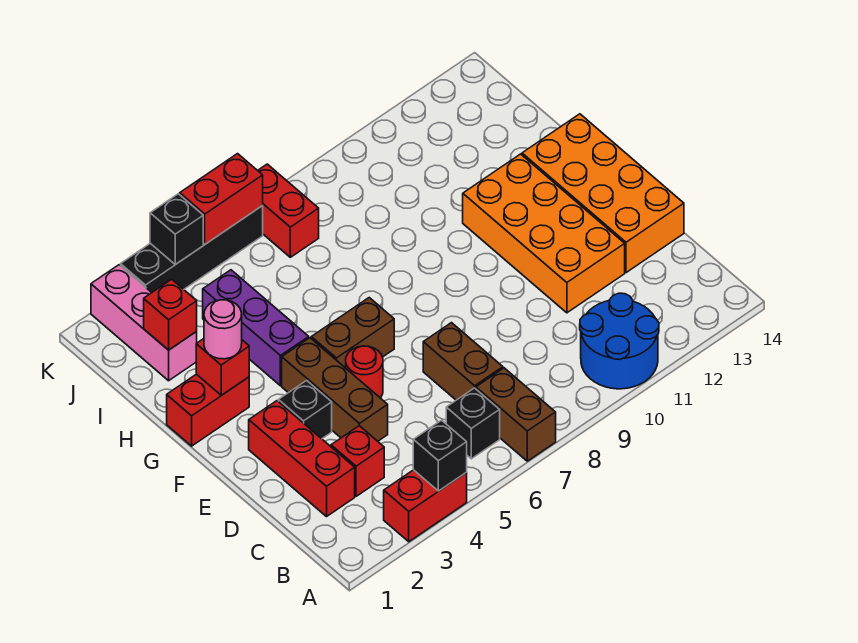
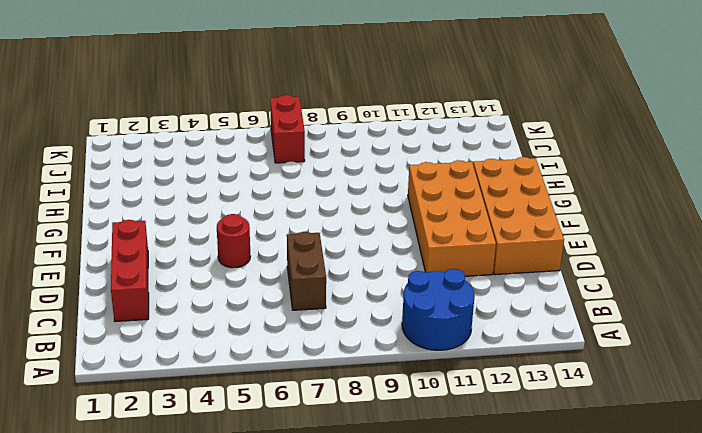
none -> red brick A3:A4 level 1
none -> brown brick A7:B7 level 1
none -> black brick B6 level 1

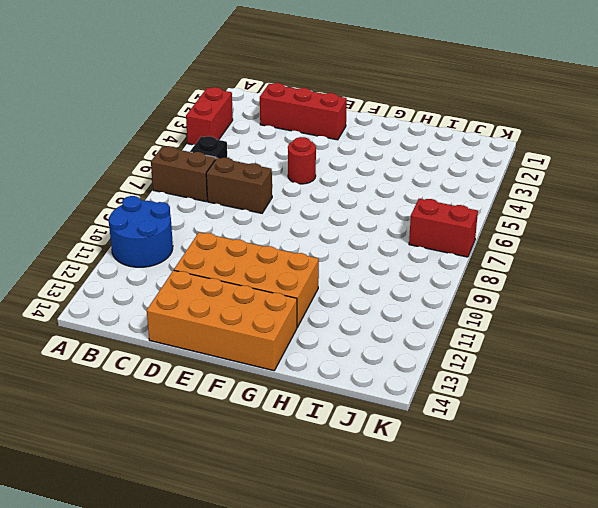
none -> red brick C3 level 1
none -> brown brick D4:F4 level 1
none -> black brick E3 level 1

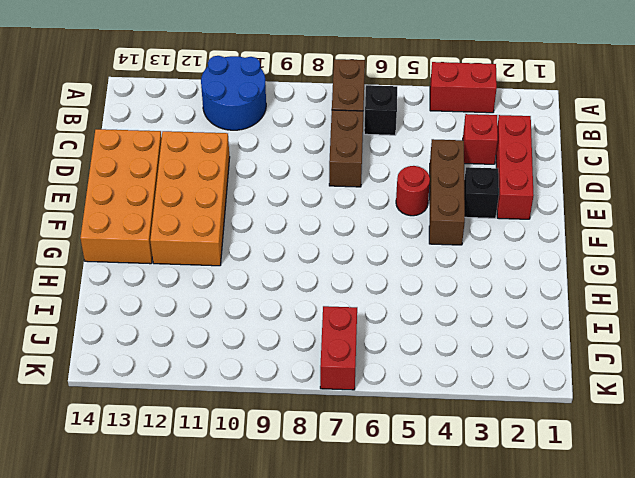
none -> brown brick F5:F6 level 1
none -> red brick G1:G2 level 1
none -> purple brick G4:I4 level 1

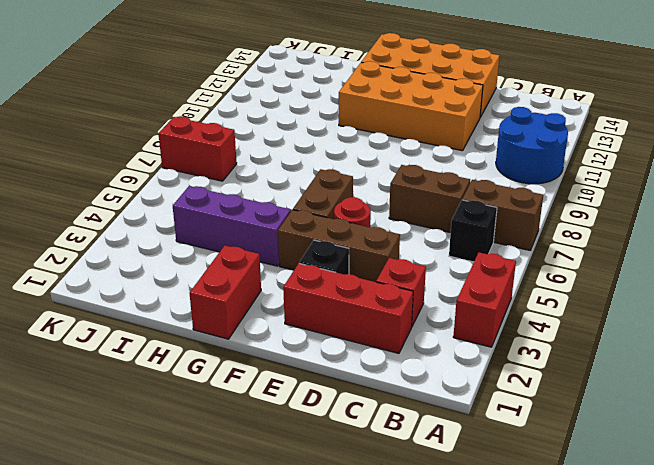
none -> pink brick I2:K2 level 1
none -> black brick K3:K6 level 1
none -> black brick A4 level 2

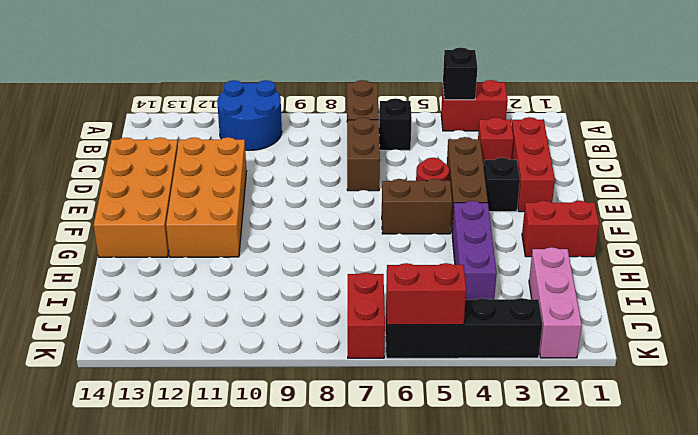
none -> red brick G2 level 2
none -> red brick I2 level 2
none -> black brick K4 level 2

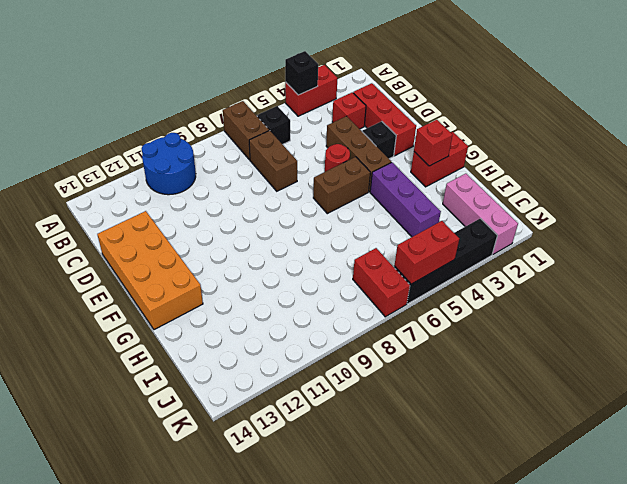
none -> orange brick D11:G12 level 1
none -> red brick I2 level 2
none -> black brick K4 level 2

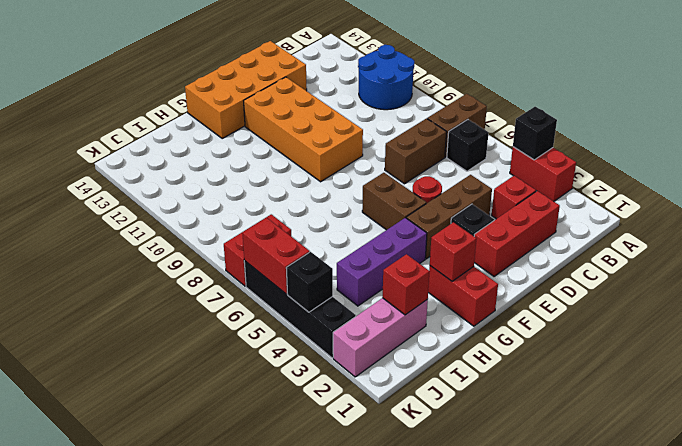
orange brick E9:F12 level 1 -> orange brick D11:G12 level 1
none -> pink round brick G2 level 3

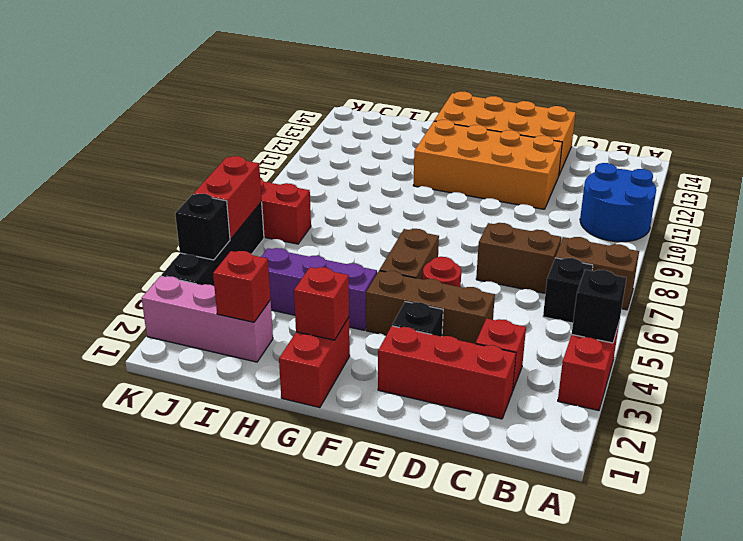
none -> pink round brick G2 level 3

